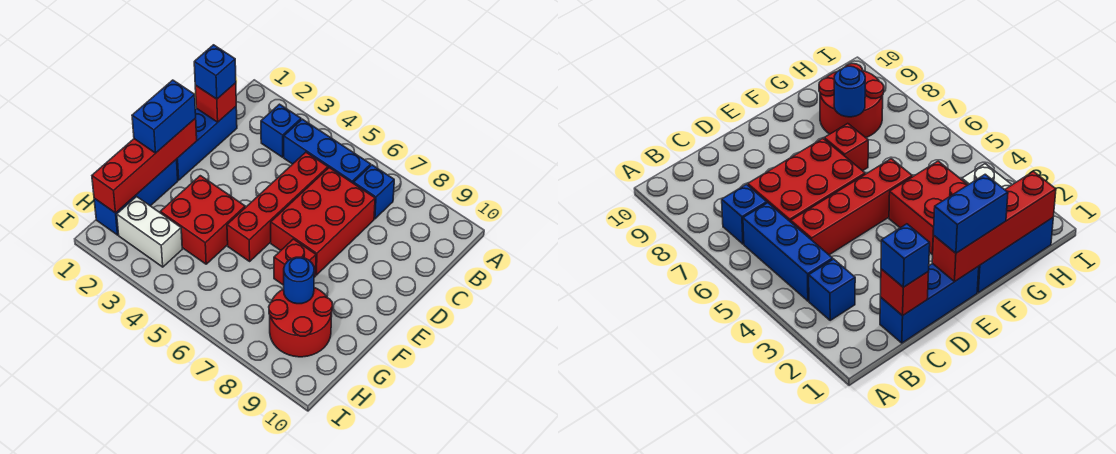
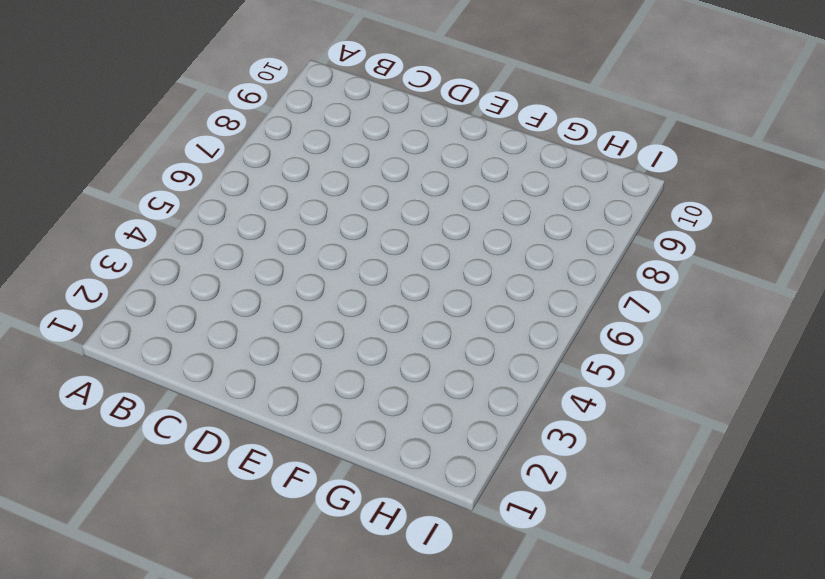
none -> blue brick B3 level 1
none -> blue brick B4:B6 level 1
none -> blue brick B7 level 1

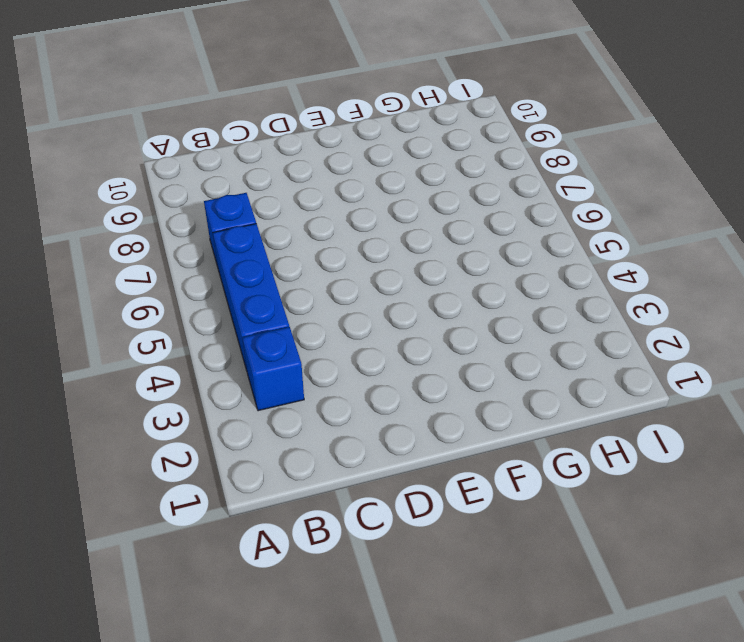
none -> blue brick C1:E1 level 1
none -> red brick C5:F5 level 1
none -> red brick C6:E7 level 1

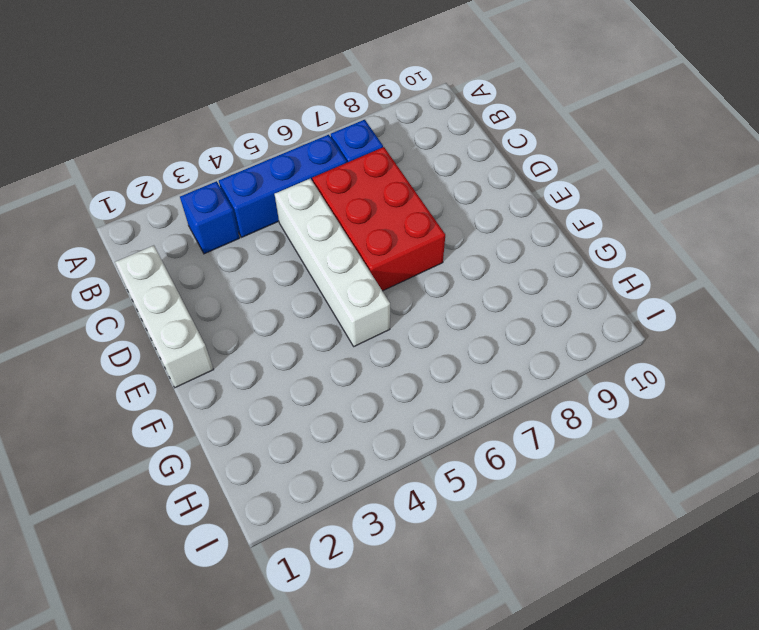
white brick C1:E1 level 1 -> blue brick C1:E1 level 1
white brick C5:F5 level 1 -> red brick C5:F5 level 1
none -> blue brick F1:H1 level 1
none -> red brick F3:G4 level 1
none -> red brick F7 level 1

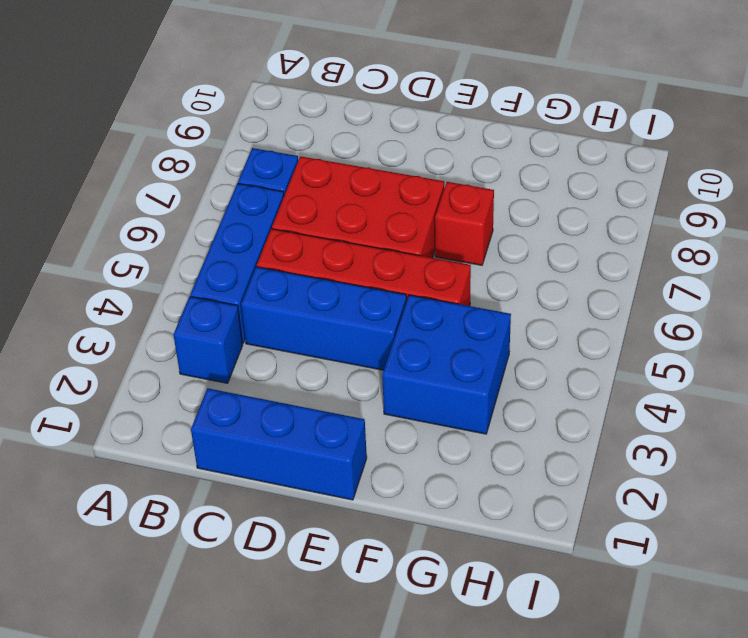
blue brick C4:E4 level 1 -> blue brick F1:H1 level 1
blue brick F3:G4 level 1 -> red brick F3:G4 level 1
none -> red round brick G8:H9 level 1
none -> white brick H2:H3 level 1
none -> red brick C1 level 2

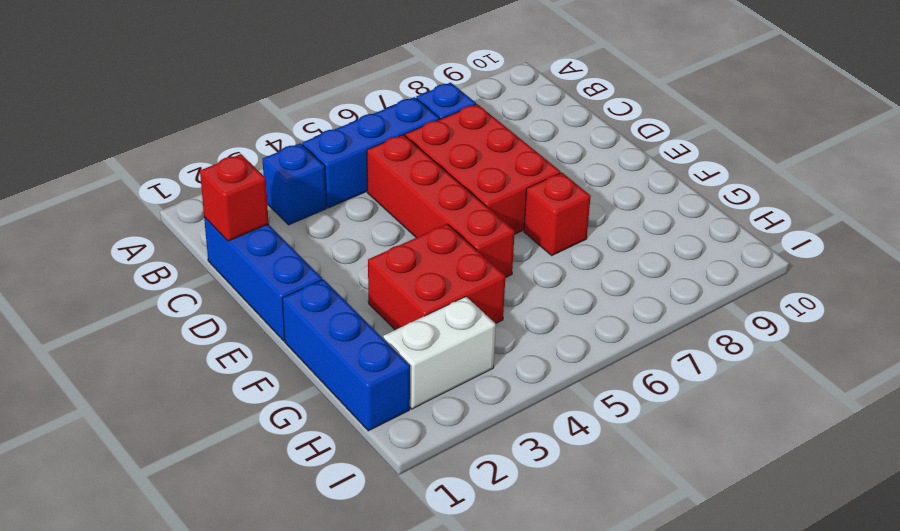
none -> red round brick G8:H9 level 1
none -> red brick E1:H1 level 2
none -> blue round brick G8 level 2

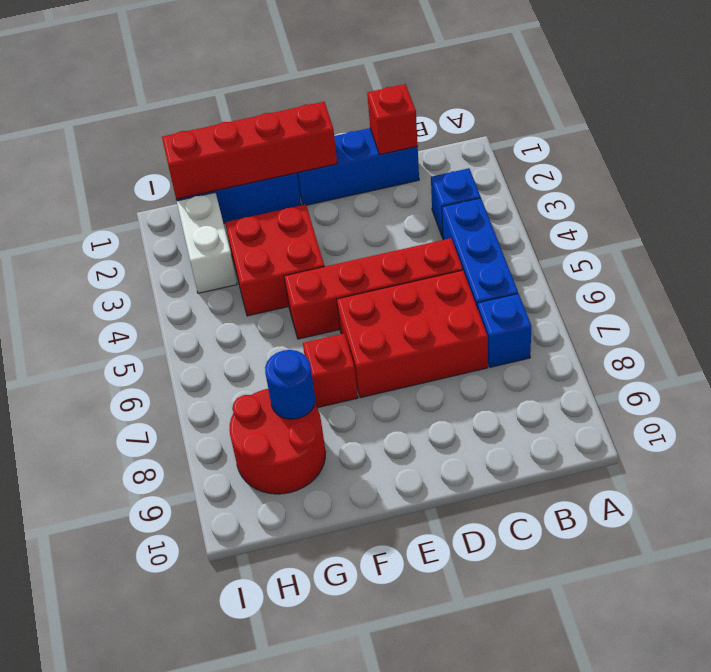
none -> blue brick C1 level 3
none -> blue brick E1:F1 level 3

